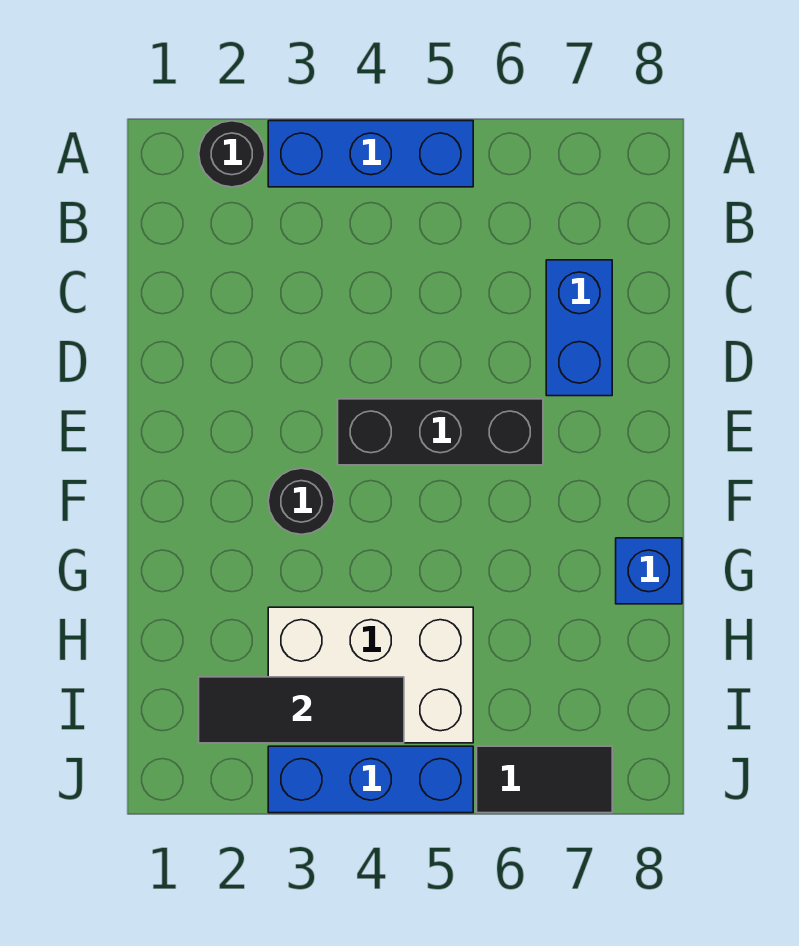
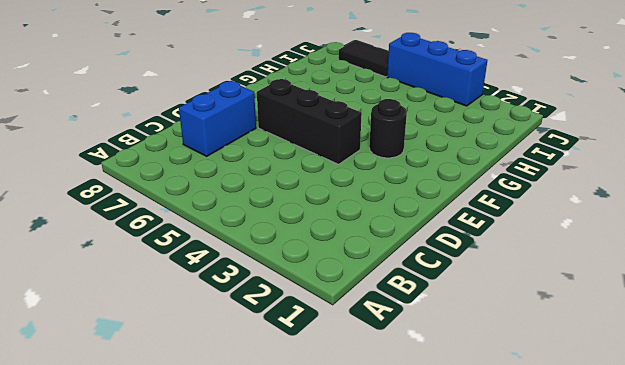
none -> black round brick A2 level 1
none -> blue brick A3:A5 level 1

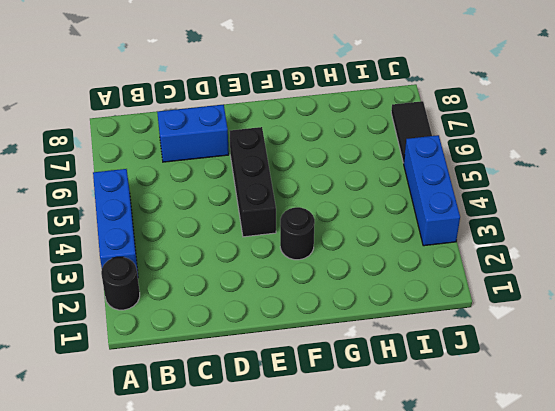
none -> blue brick G8 level 1
none -> white brick H3:I5 level 1

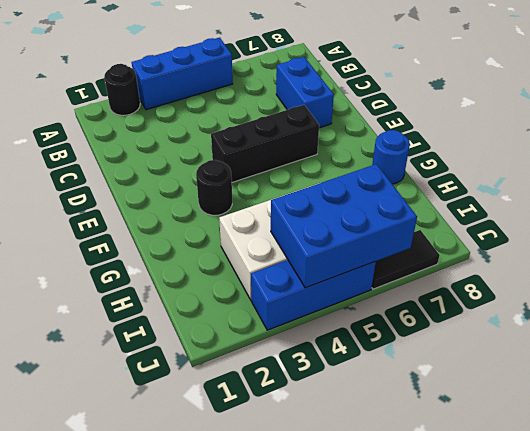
blue round brick G8 level 1 -> blue brick G8 level 1
blue brick I4:J6 level 2 -> black tile I2:I4 level 2

